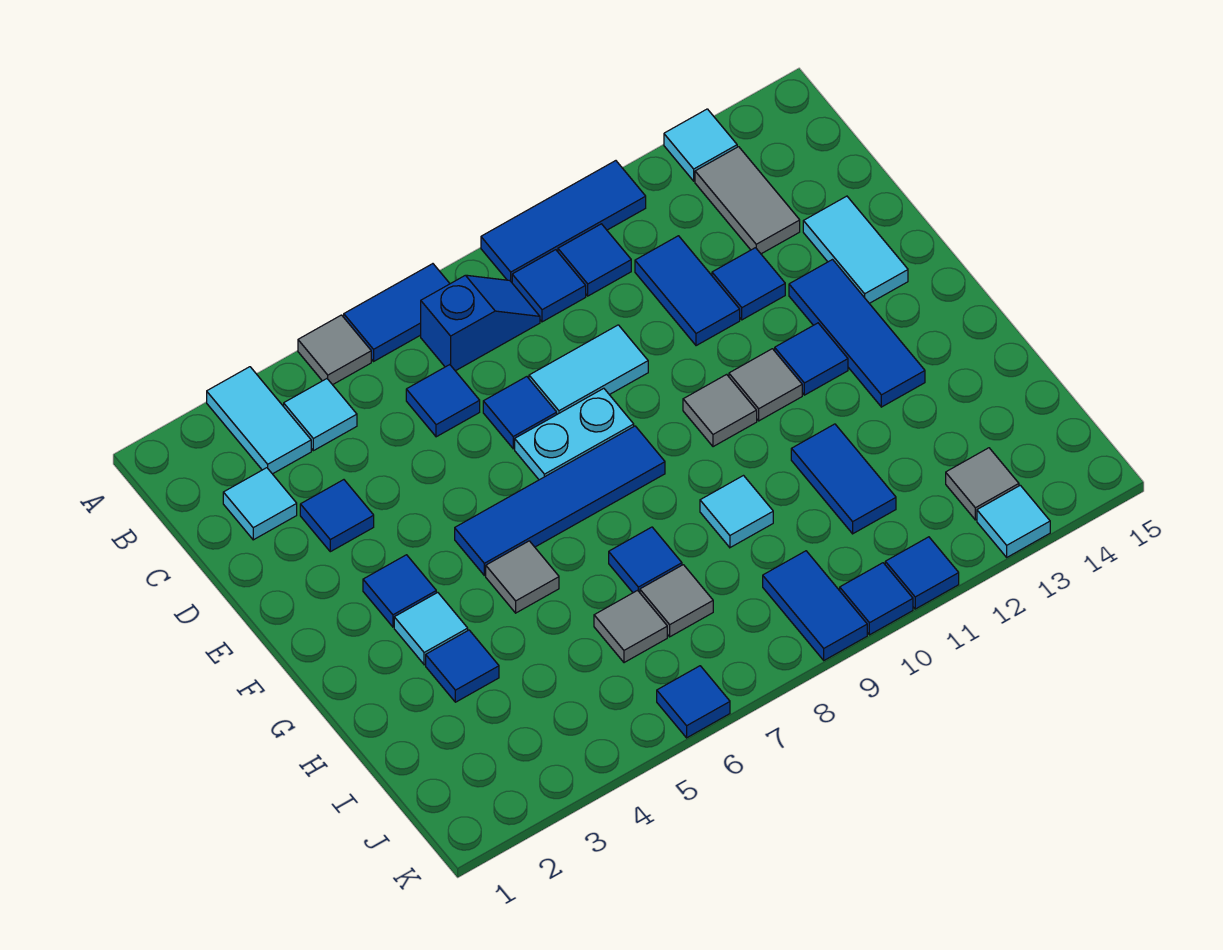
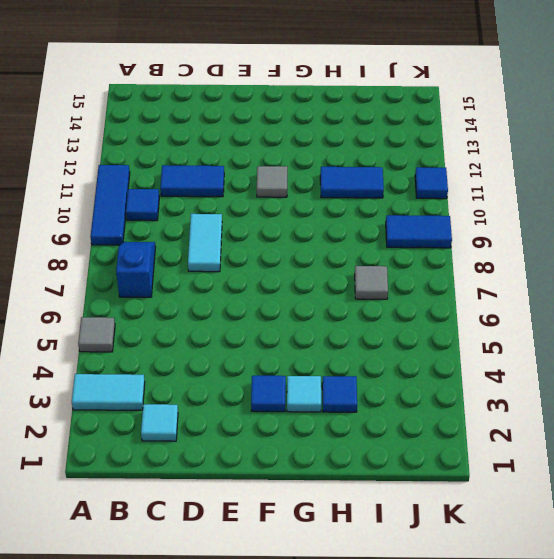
none -> blue tile A6:A7 level 1
none -> cyan tile A13 level 1
none -> cyan tile B4 level 1
none -> blue tile B9 level 1

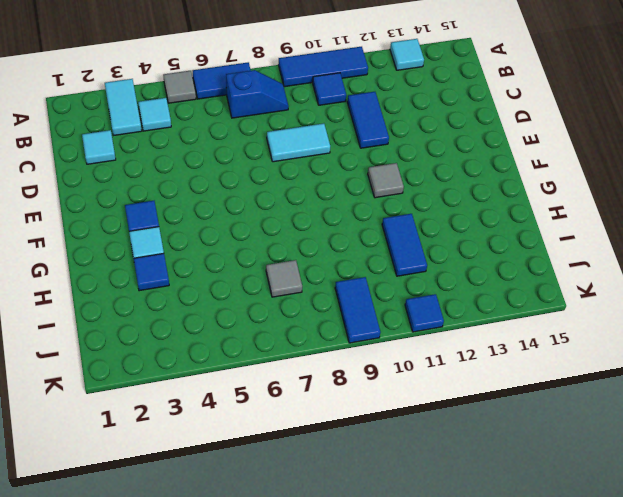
none -> blue tile B9 level 1
none -> grey tile B13:C13 level 1
none -> blue tile C6 level 1
none -> blue tile D3 level 1

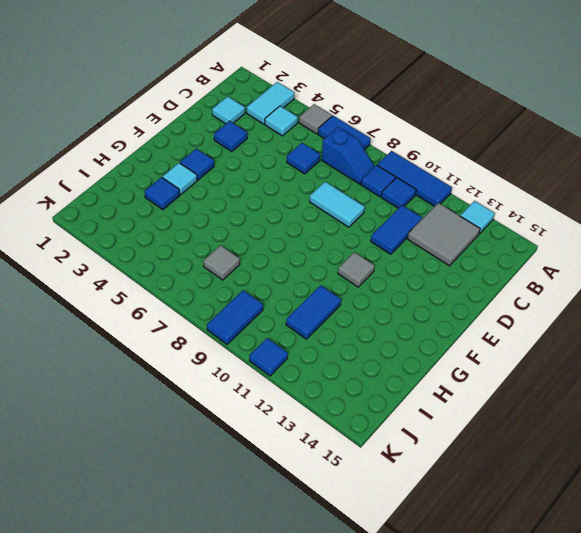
grey tile B12:C13 level 1 -> grey tile B13:C13 level 1
none -> blue tile D7 level 1
none -> blue tile D12 level 1
none -> cyan tile D14:E14 level 1
none -> cyan plate E7:E8 level 1

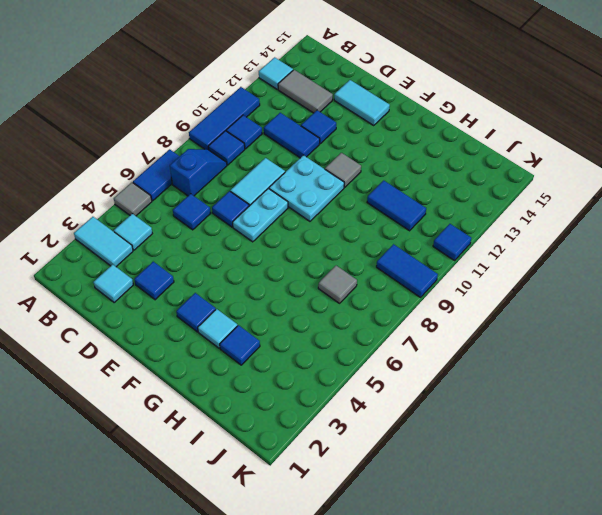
cyan plate E9:F10 level 1 -> grey tile F10 level 1
none -> blue tile E13:G13 level 1
none -> blue tile F5:F8 level 1
none -> blue tile F12 level 1
none -> grey tile G5 level 1

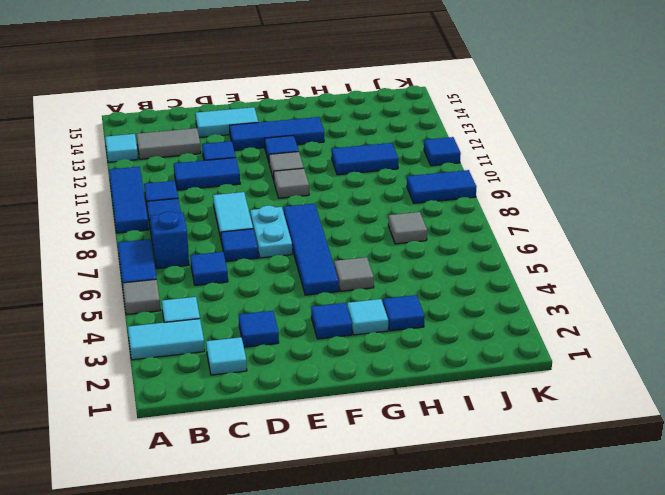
none -> blue tile H7 level 1
none -> cyan tile H9 level 1
none -> grey tile I6 level 1
none -> grey tile J13 level 1

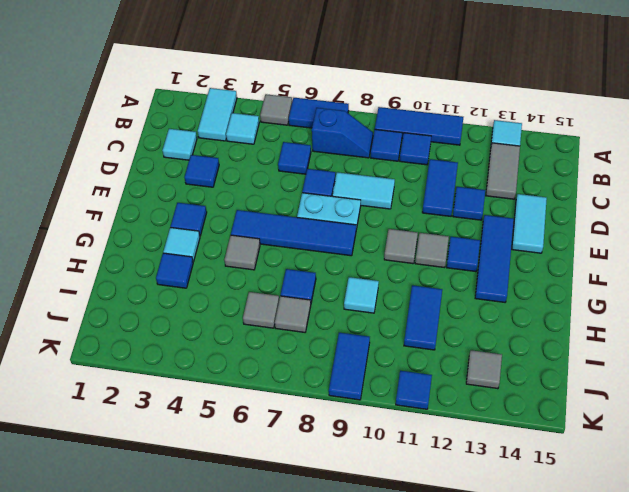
none -> blue tile K6 level 1
none -> blue tile K10 level 1
none -> cyan tile K13 level 1

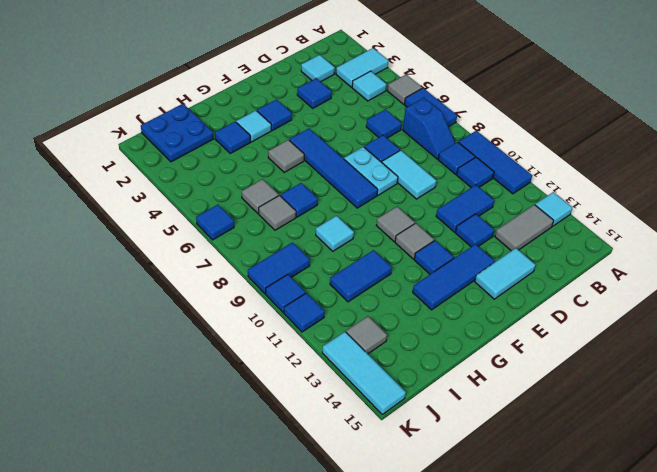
blue plate I1:J2 level 1 -> none
cyan tile K13:K15 level 1 -> cyan tile K13 level 1

